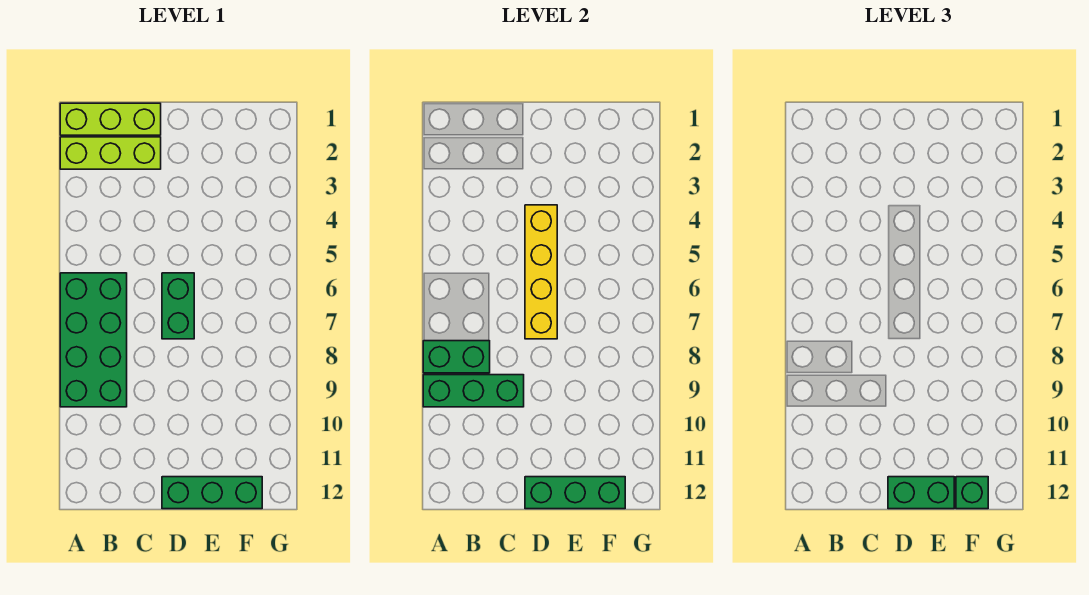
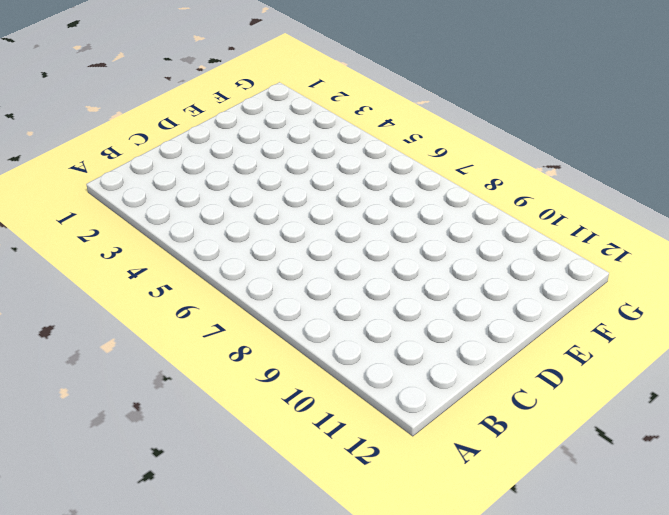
none -> lime brick A1:C1 level 1
none -> lime brick A2:C2 level 1

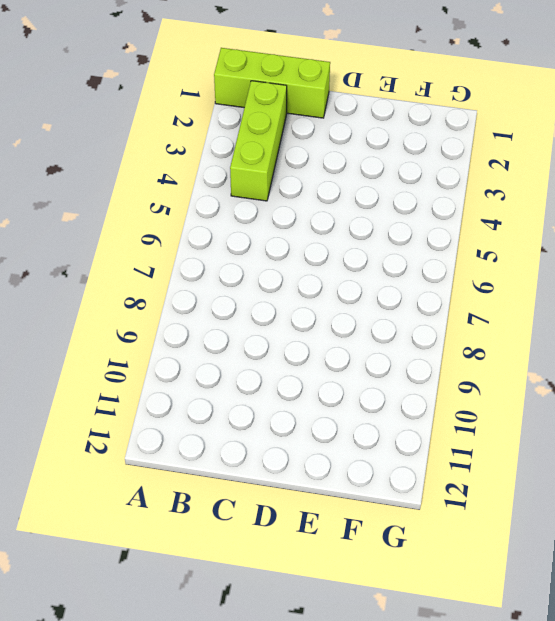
lime brick B2:B4 level 1 -> lime brick A2:C2 level 1
none -> green brick A6:B9 level 1
none -> green brick D6:D7 level 1

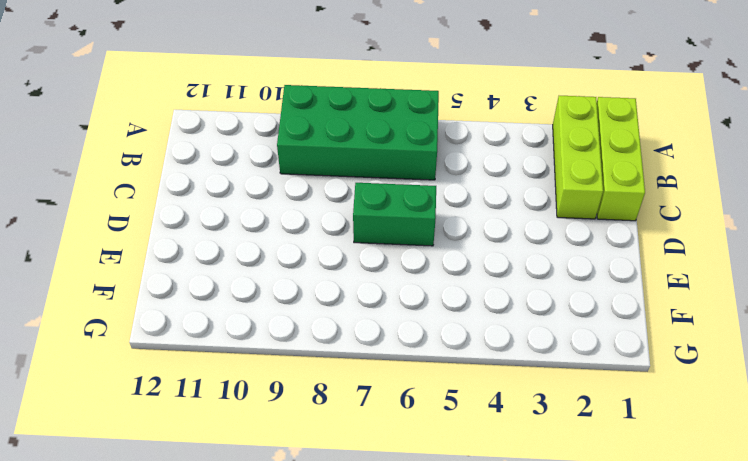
none -> green brick D12:F12 level 1
none -> green brick A8:B8 level 2

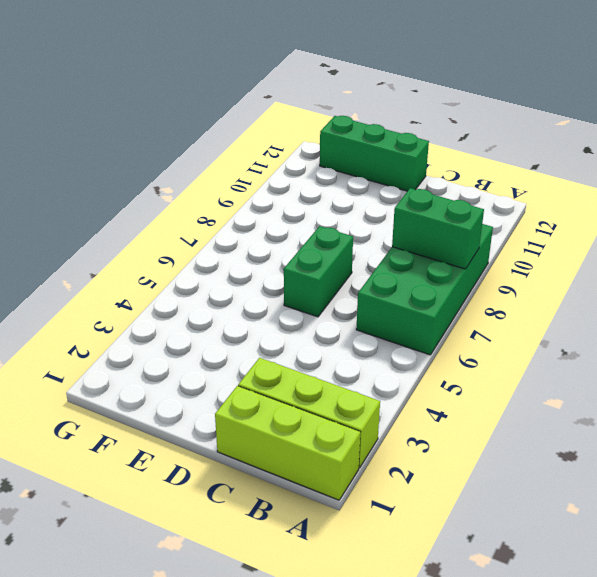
none -> green brick A9:C9 level 2
none -> yellow brick D4:D7 level 2

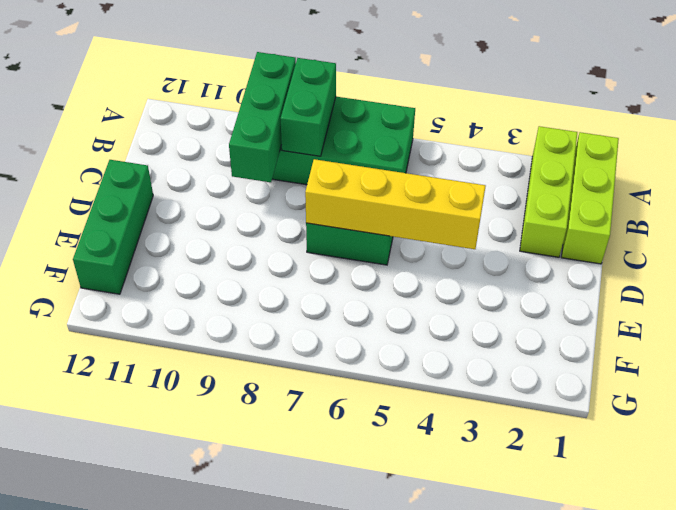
none -> green brick D12:F12 level 2
none -> green brick D12:E12 level 3

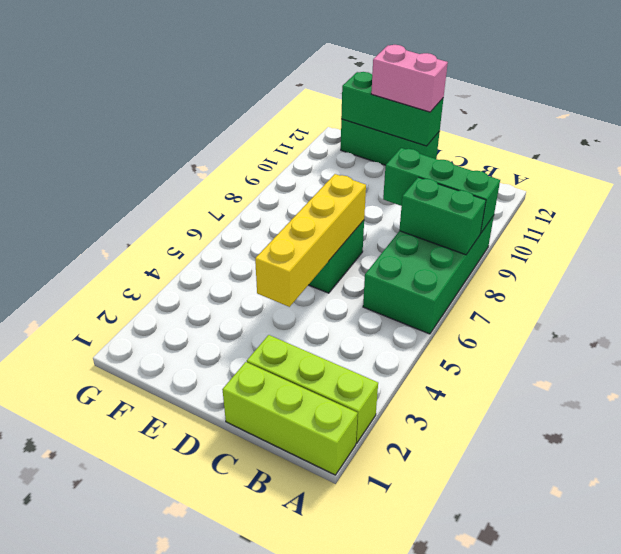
pink brick D12:E12 level 3 -> green brick D12:E12 level 3
none -> green brick F12 level 3

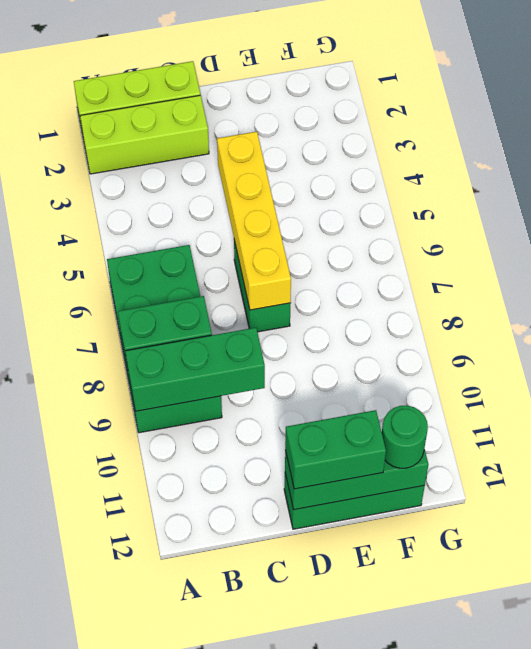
green round brick F12 level 3 -> green brick F12 level 3

